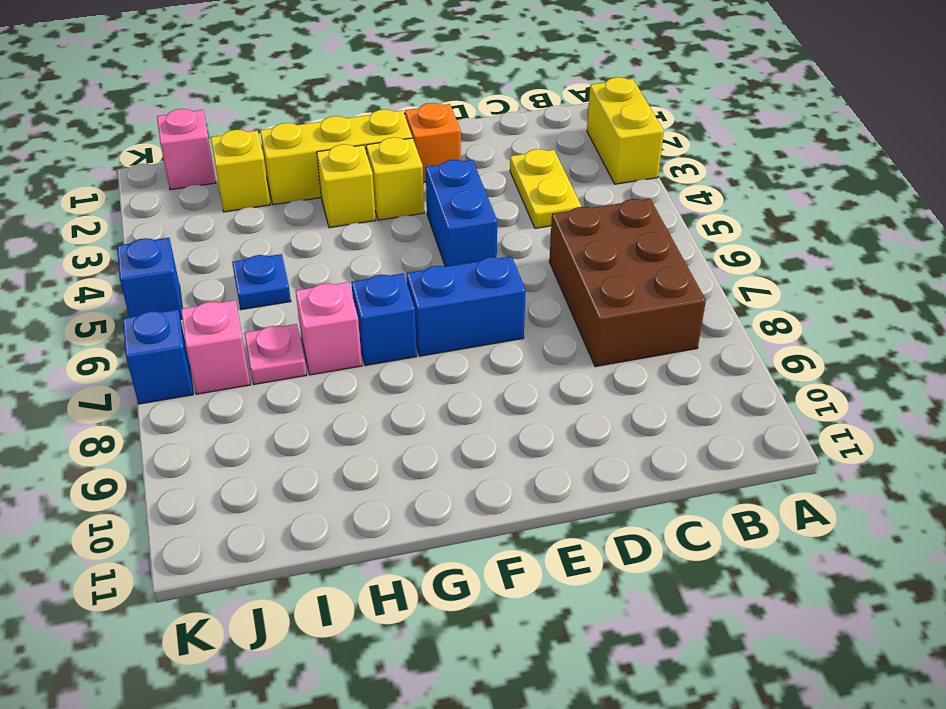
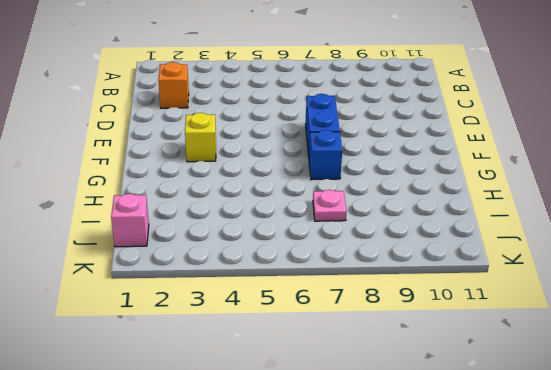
orange brick C2 level 1 -> orange brick E2 level 1
none -> yellow brick A2:A3 level 1
none -> brown brick B6:C8 level 1
none -> yellow plate C3:C4 level 1

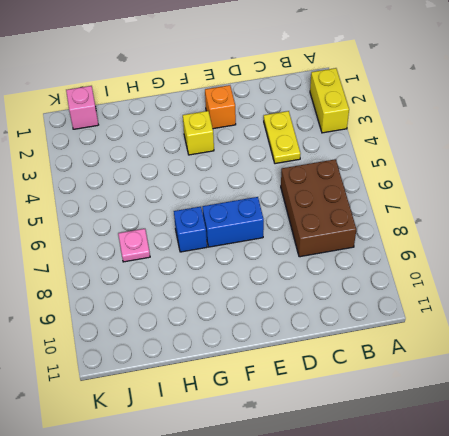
none -> blue brick E4:E5 level 1
none -> yellow brick F2:H2 level 1
none -> yellow brick G3 level 1

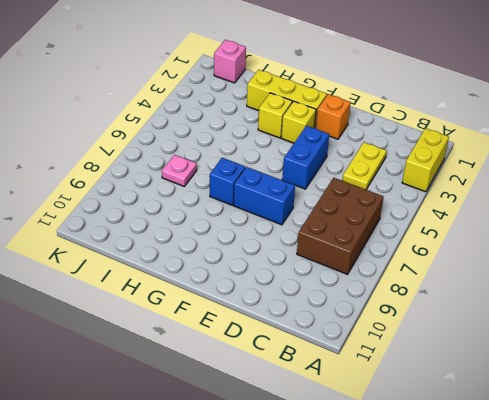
none -> pink brick H7 level 1
none -> yellow brick I2 level 1
none -> blue plate I5 level 1

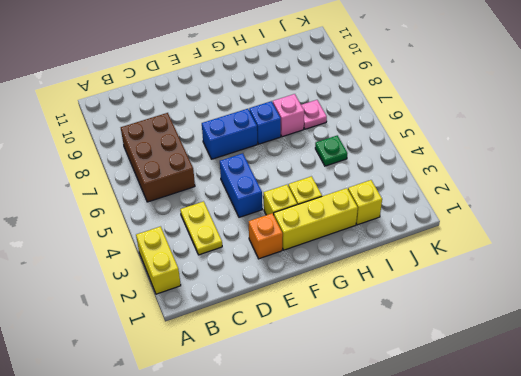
green plate I5 level 1 -> blue plate I5 level 1
none -> pink brick J1 level 1
none -> pink brick J7 level 1
none -> blue brick K5 level 1

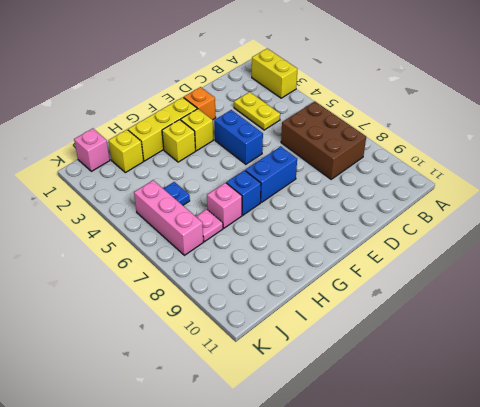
pink brick J5:J7 level 1 -> pink brick J7 level 1
none -> blue brick K5 level 1
none -> blue brick K7 level 1

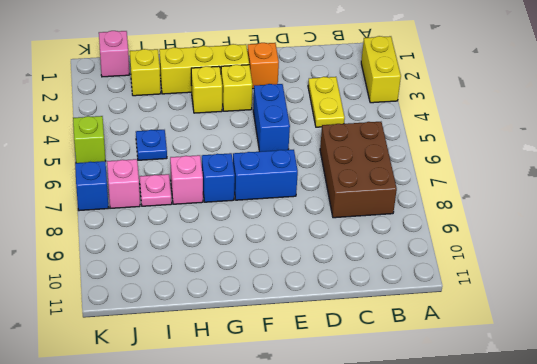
lime brick K5 level 1 -> blue brick K5 level 1

